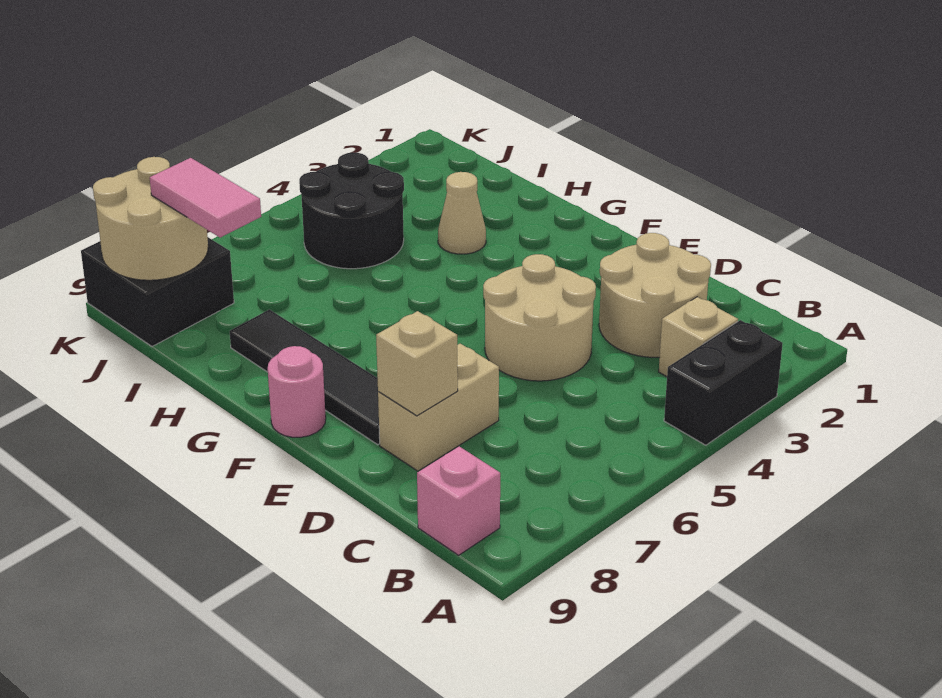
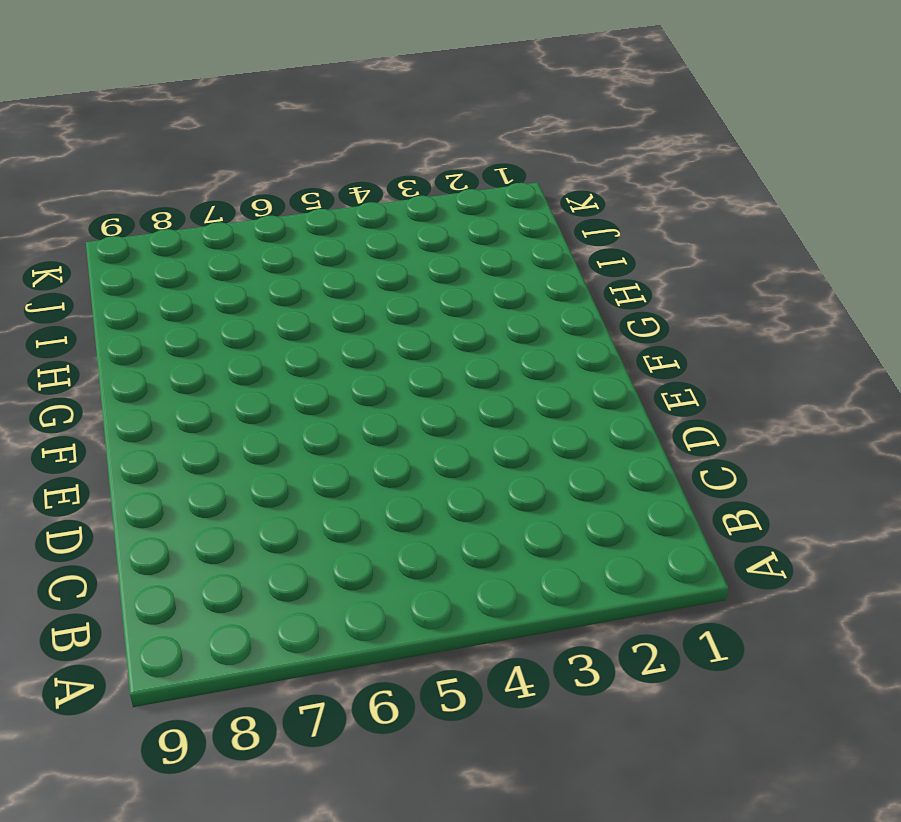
none -> black brick A3:A4 level 1
none -> tan brick B3 level 1
none -> pink brick B9 level 1

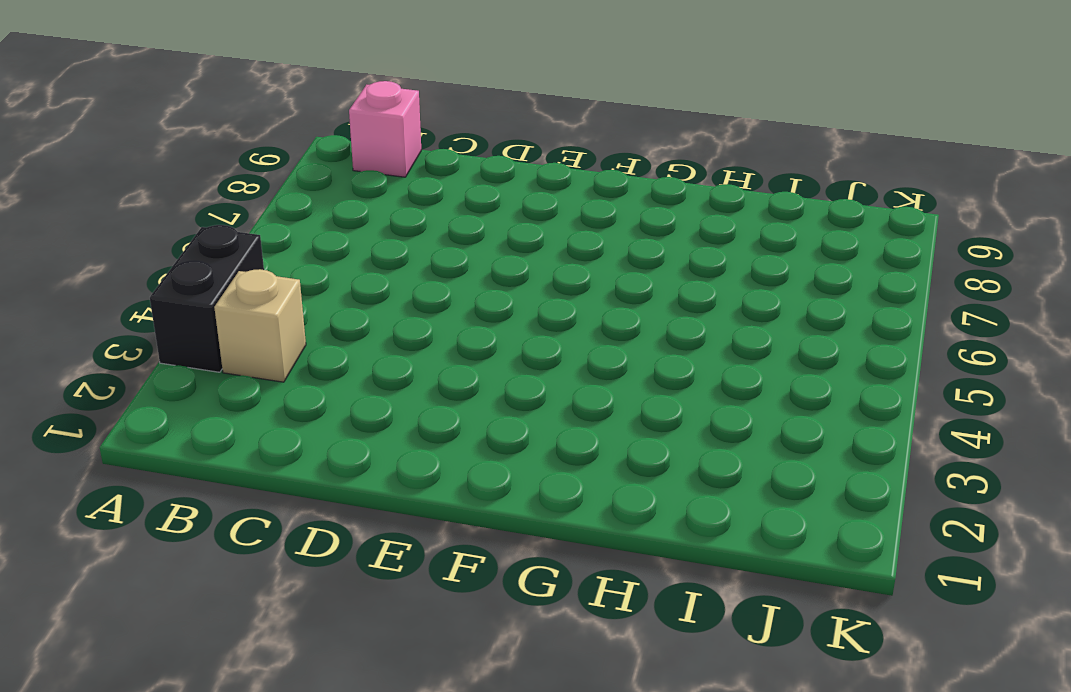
none -> tan round brick C2:D3 level 1
none -> tan round brick D4:E5 level 1
none -> tan brick D7:D8 level 1

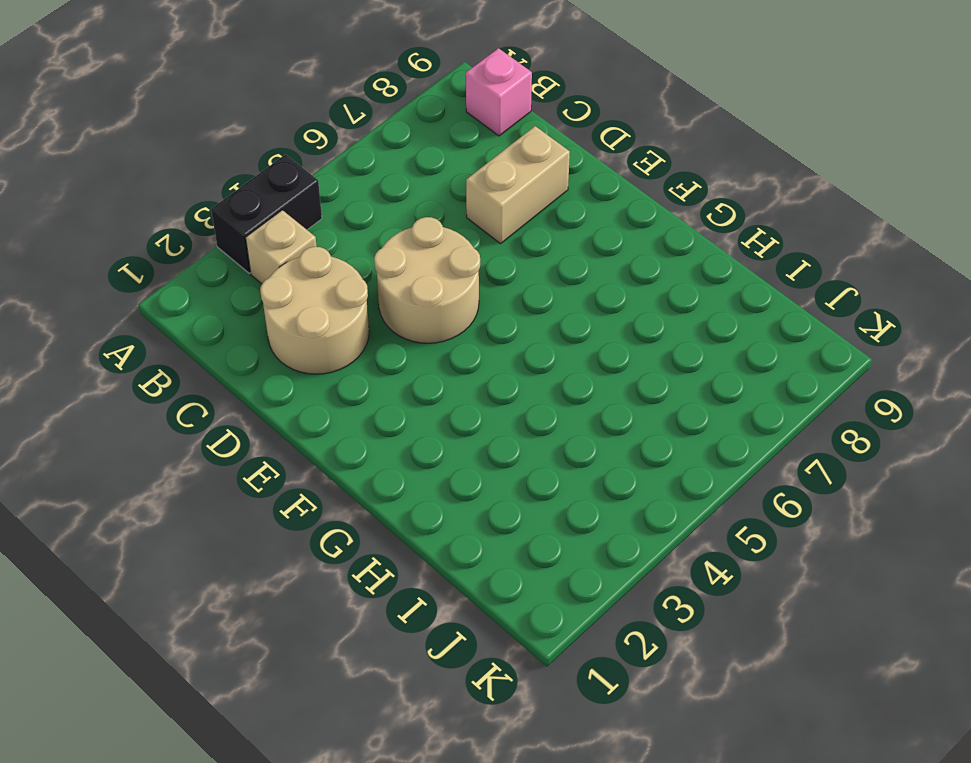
none -> black tile E8:H8 level 1
none -> pink round brick F9 level 1
none -> tan cone H3 level 1

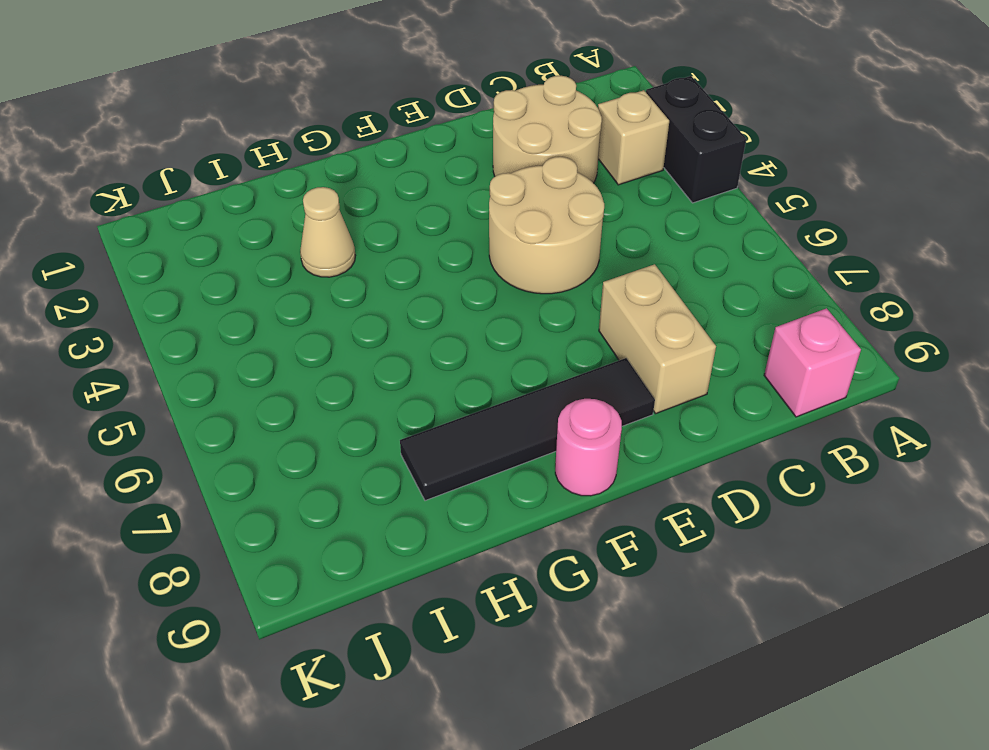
none -> black round brick I4:J5 level 1
none -> black brick J8:K9 level 1
none -> tan brick D8 level 2

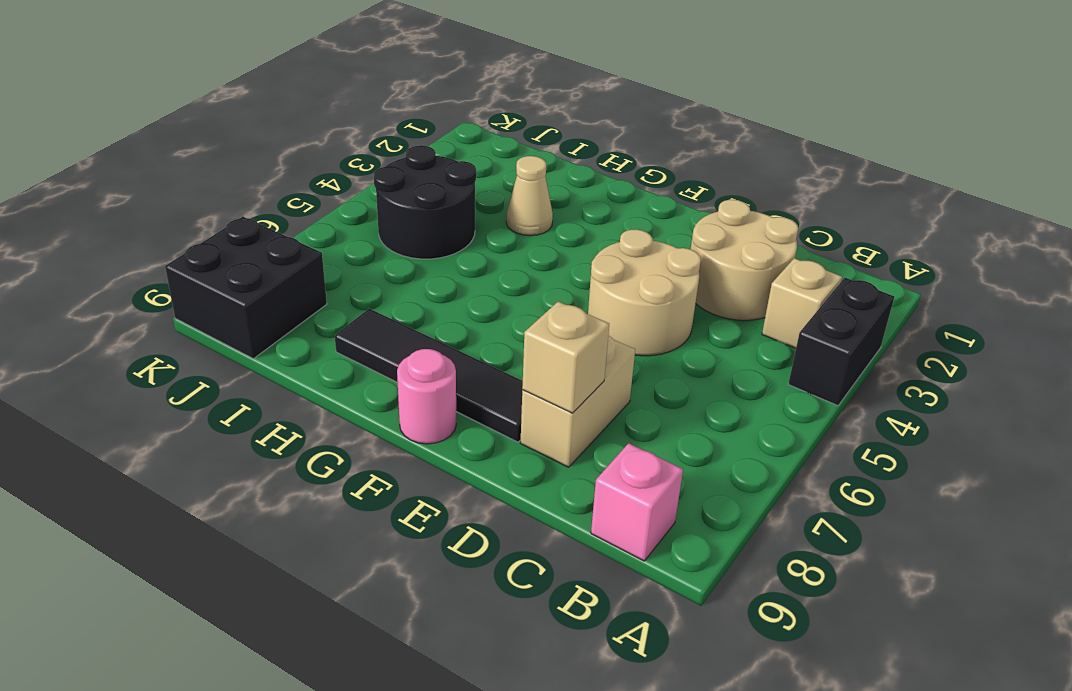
none -> tan round brick J8:K9 level 2
none -> pink tile I8:J8 level 3

